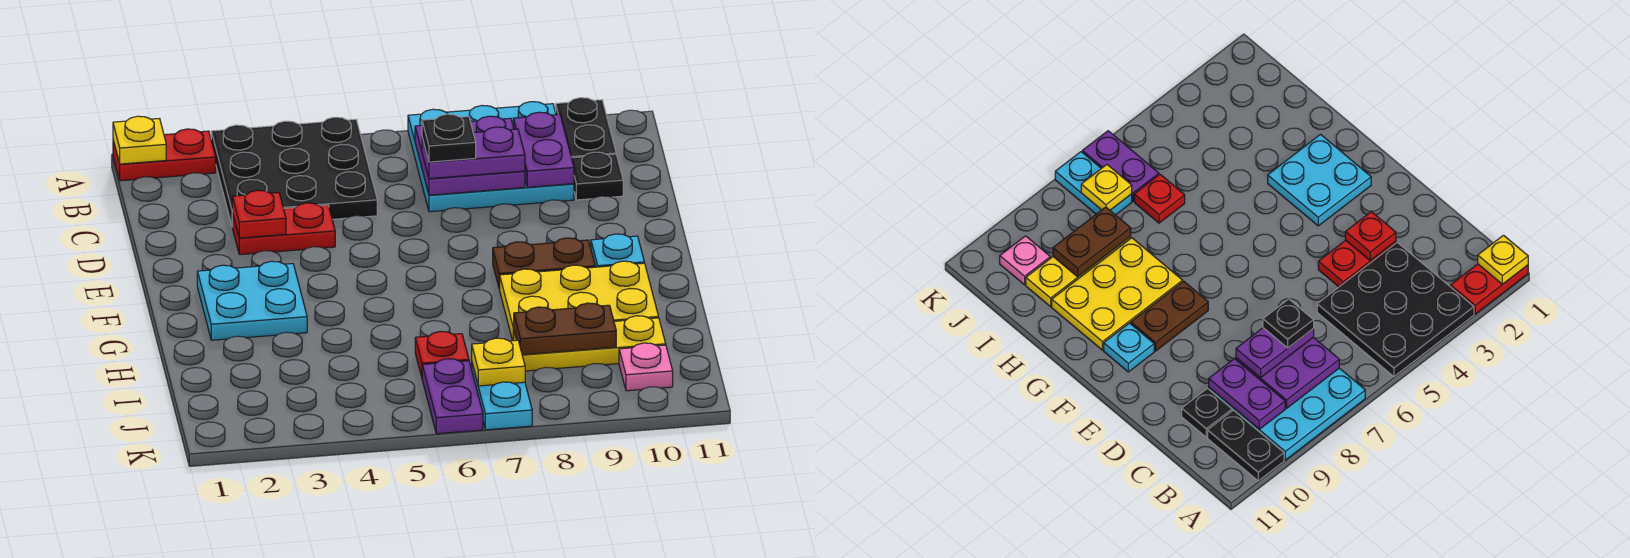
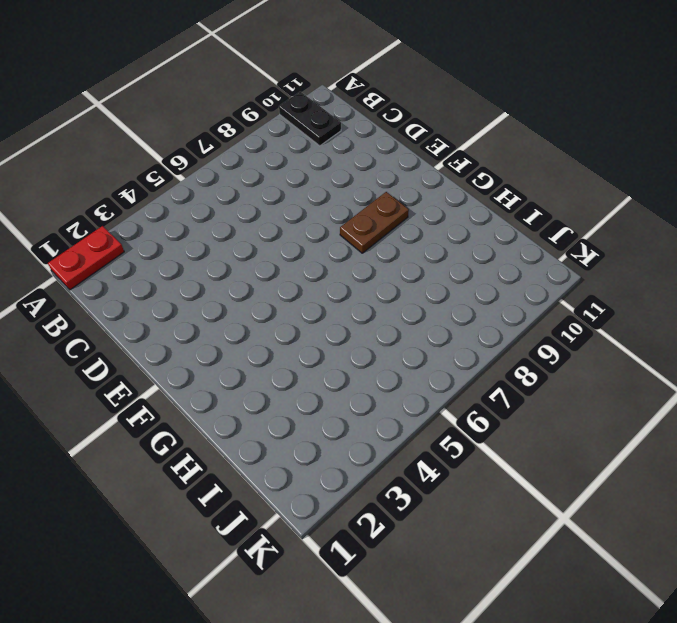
none -> black plate A3:C5 level 1
none -> cyan plate A7:C9 level 1
none -> black plate C10 level 1

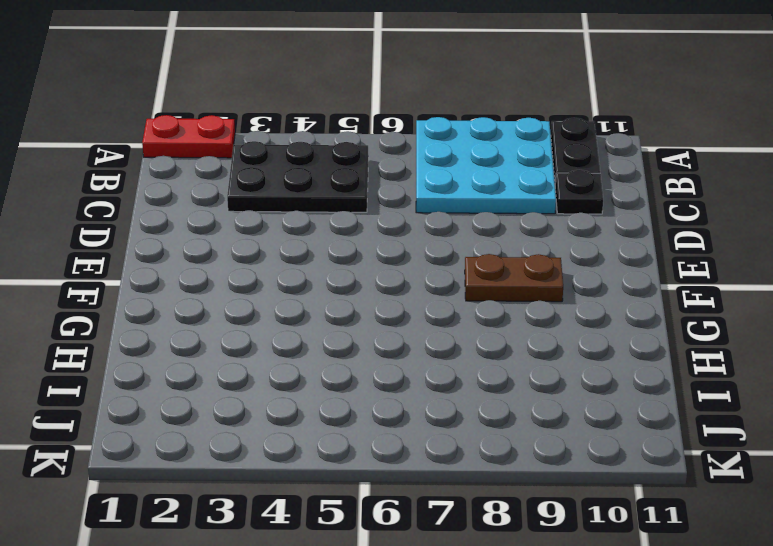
black plate B3:C5 level 1 -> black plate A3:C5 level 1
none -> red plate D3:D4 level 1
none -> cyan plate F2:G3 level 1
none -> cyan plate F10 level 1

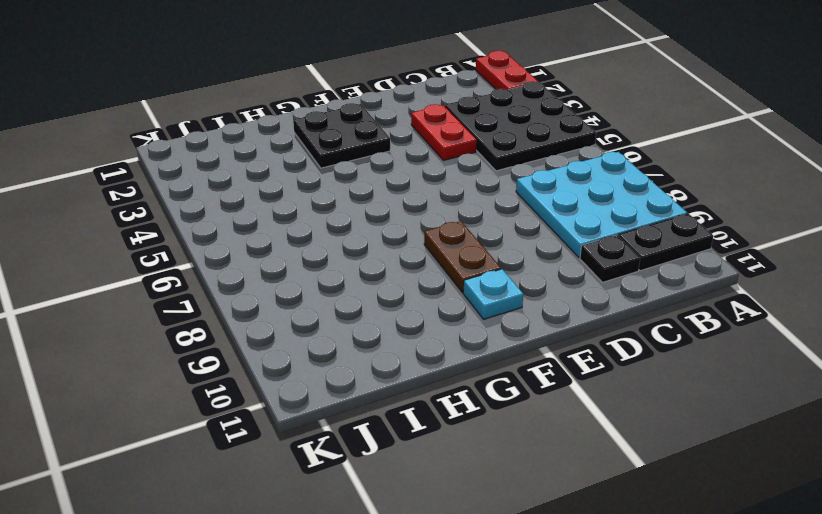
black plate F2:G3 level 1 -> cyan plate F2:G3 level 1
none -> yellow plate G8:H10 level 1
none -> red plate I6 level 1
none -> yellow plate I8:I10 level 1

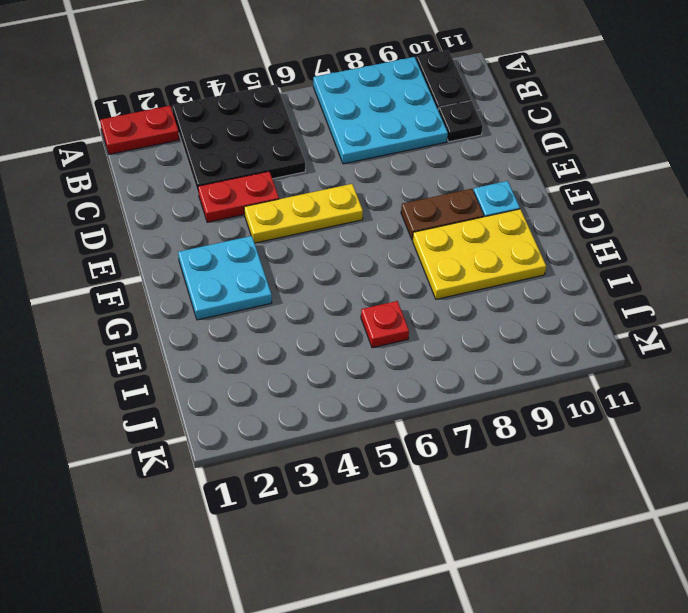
yellow plate E4:E6 level 1 -> yellow plate I8:I10 level 1
none -> purple plate J6:K6 level 1
none -> cyan plate J7:K7 level 1
none -> pink plate J10 level 1

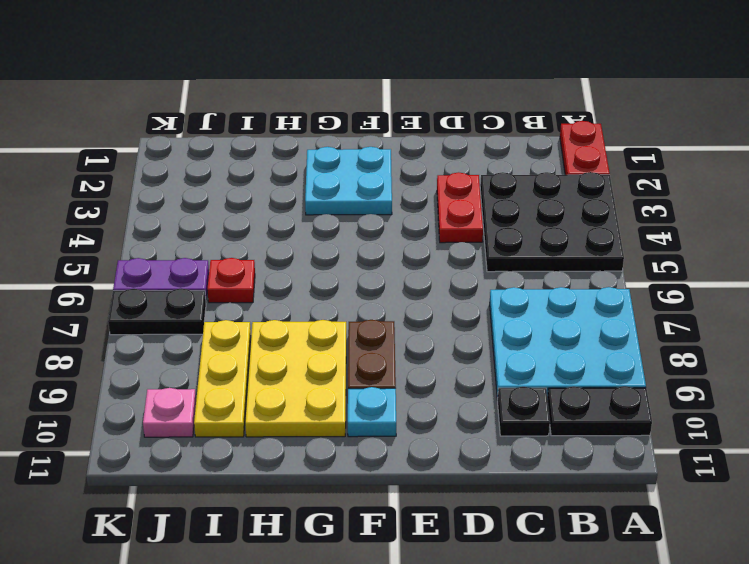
black plate J7:K7 level 1 -> cyan plate J7:K7 level 1
none -> yellow plate A1 level 2
none -> purple plate B7:C8 level 2
none -> purple plate B9:C9 level 2

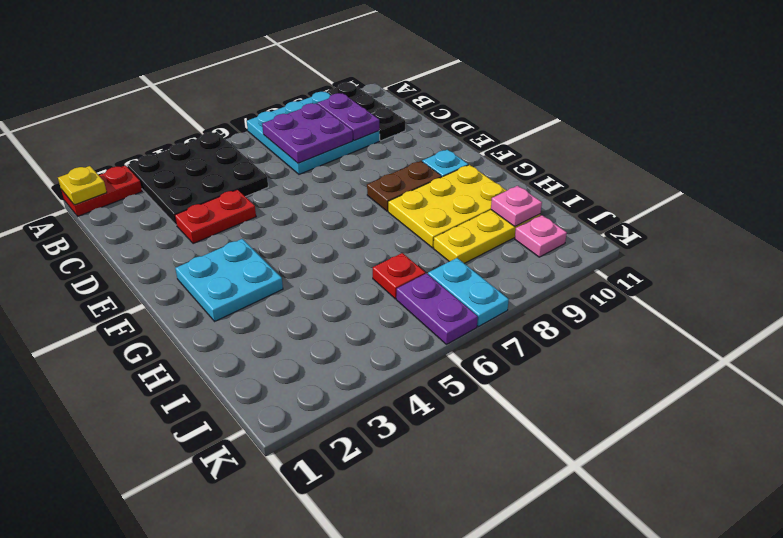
pink plate I10 level 2 -> none
none -> red plate D3 level 2
none -> brown plate I8:I9 level 2
none -> yellow plate J7 level 2

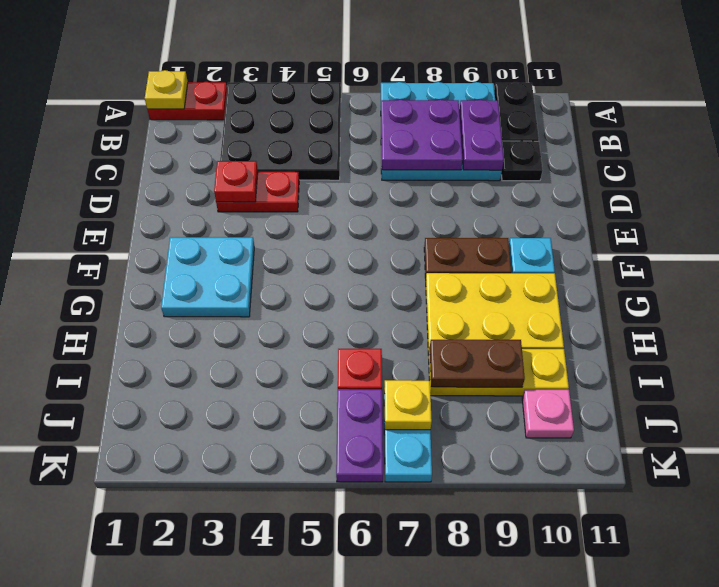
none -> purple plate C7:C8 level 3
none -> black plate C7 level 4

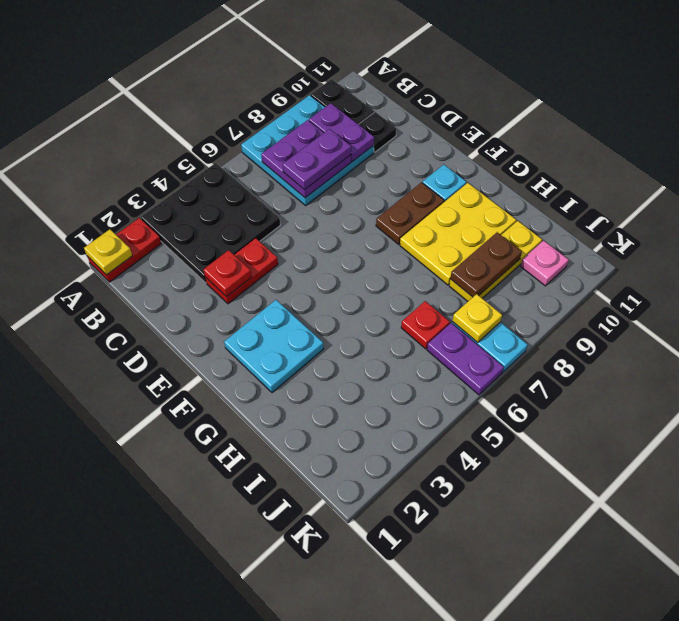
none -> black plate C7 level 4

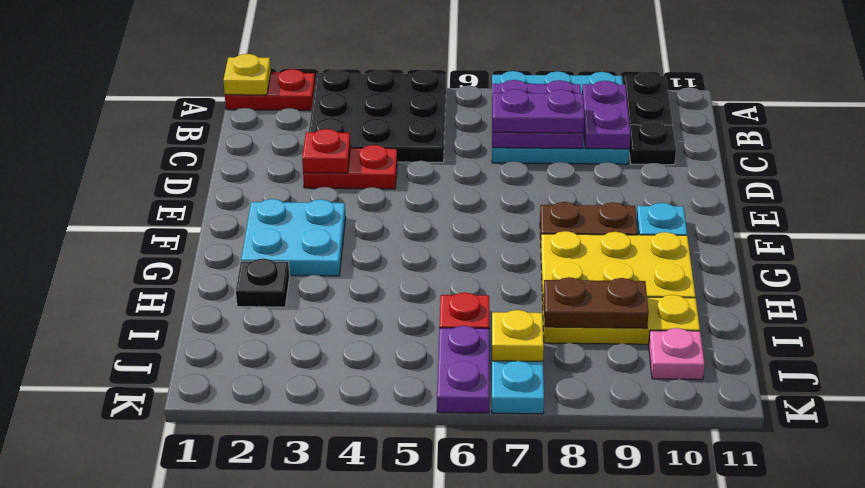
black plate H2 level 1 -> black plate C7 level 4

